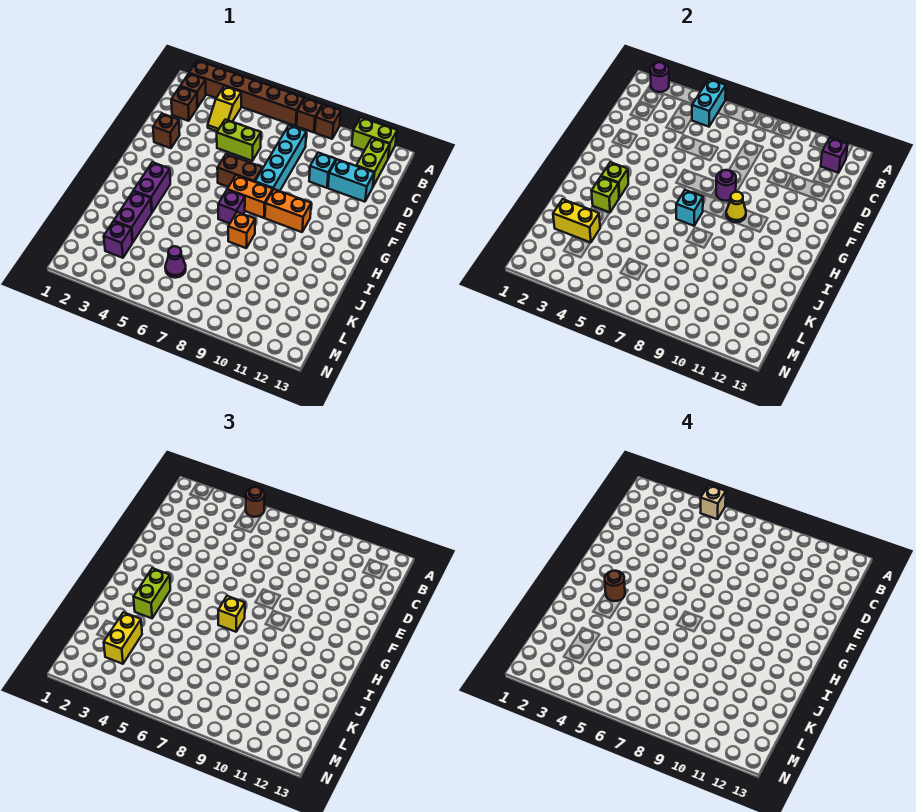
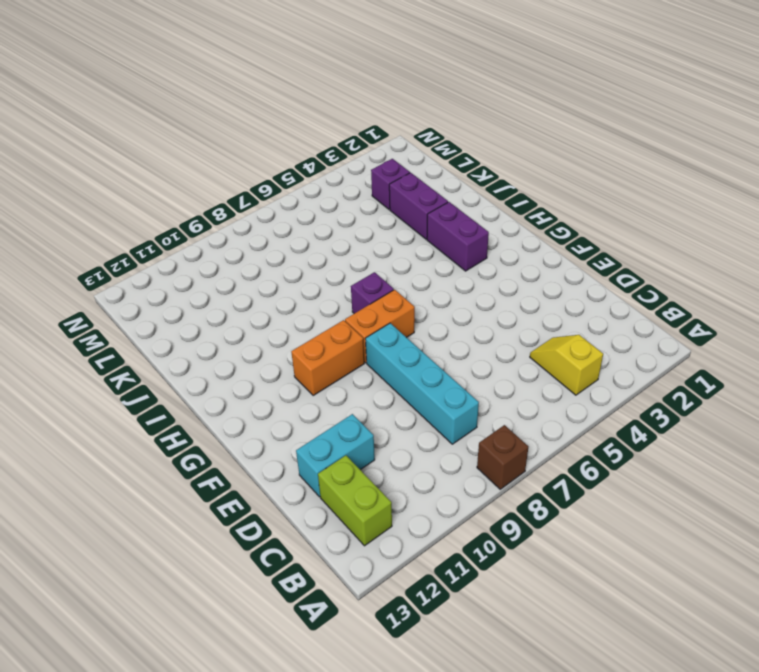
none -> brown brick A2:A7 level 1
none -> brown brick A9 level 1
none -> lime brick A11:A12 level 1
none -> brown brick B2 level 1

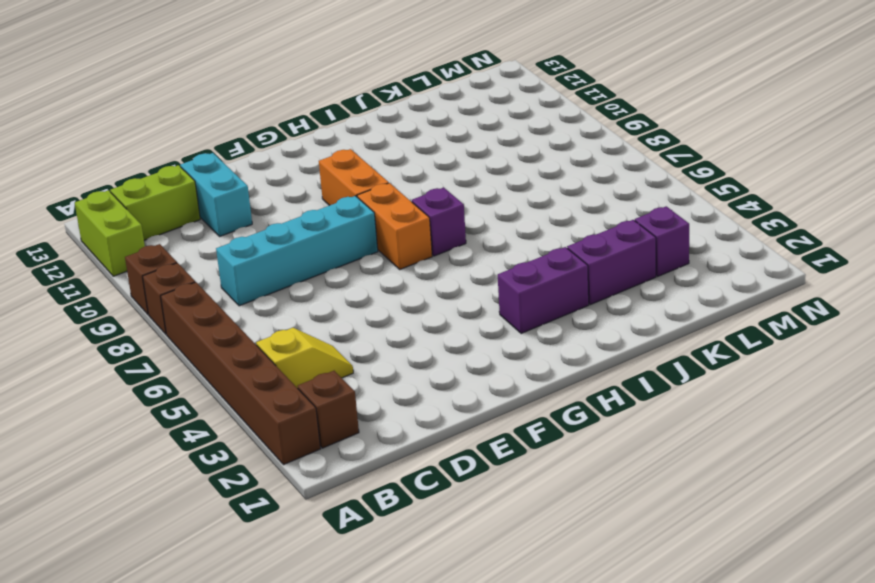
none -> brown brick C2 level 1
none -> lime brick D5:D6 level 1
none -> cyan brick D10 level 1
none -> brown brick E2 level 1

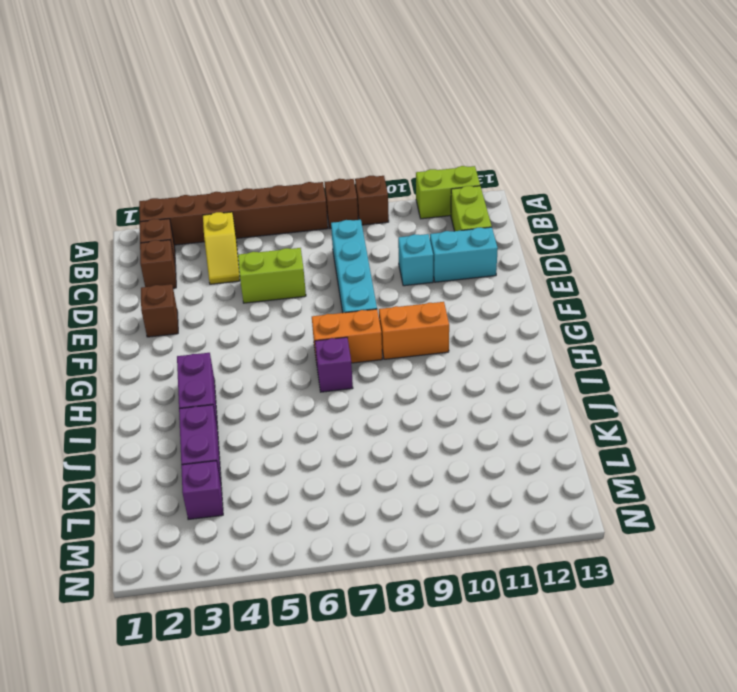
none -> brown brick F6:F7 level 1
none -> orange brick I8 level 1
none -> purple cone L6 level 1
none -> purple round brick A2 level 2

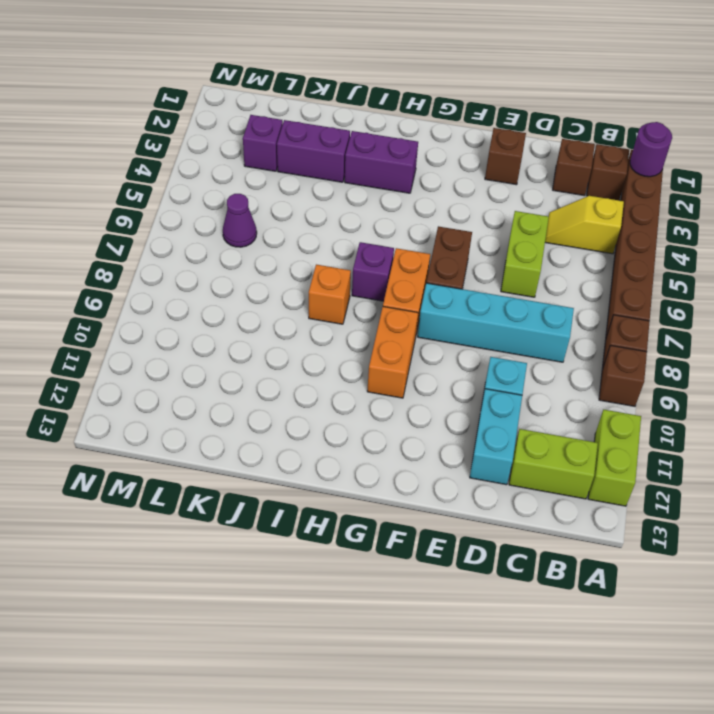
none -> cyan brick A5:B5 level 2
none -> purple brick B12 level 2
none -> purple round brick F8 level 2
none -> yellow cone G9 level 2

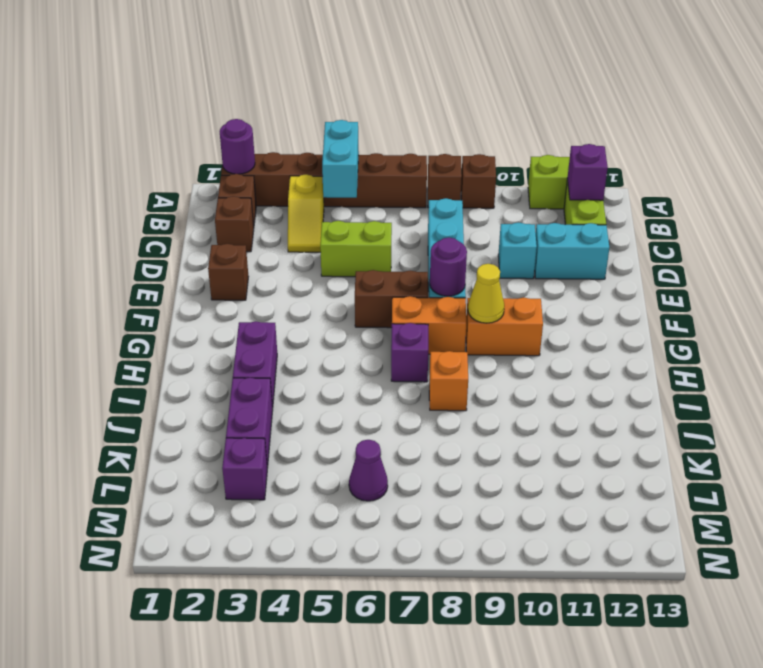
none -> lime brick H3 level 2
none -> cyan brick H7 level 2
none -> lime brick I3 level 2
none -> yellow brick K2:K3 level 2

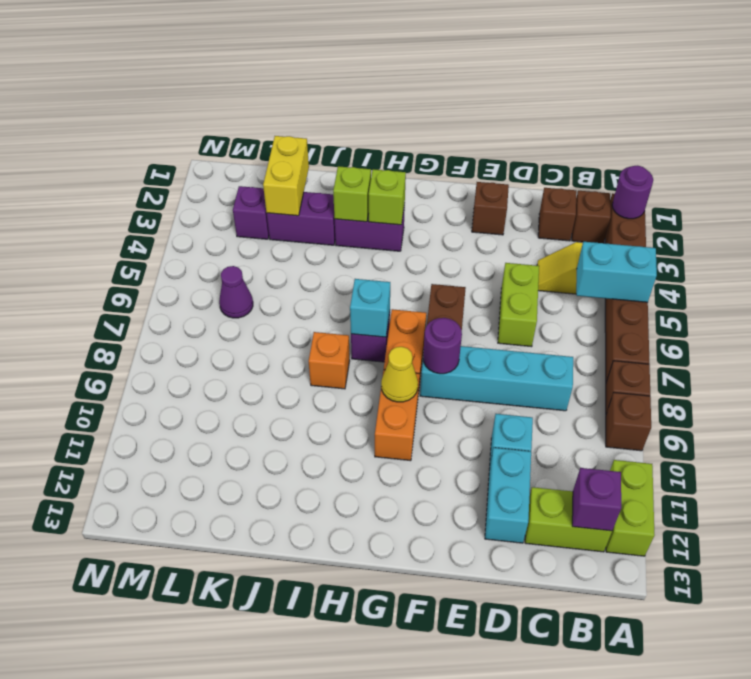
none -> brown round brick A5 level 3
none -> lime brick H3:I3 level 3
none -> yellow brick H7 level 3
none -> yellow brick K3:L3 level 3

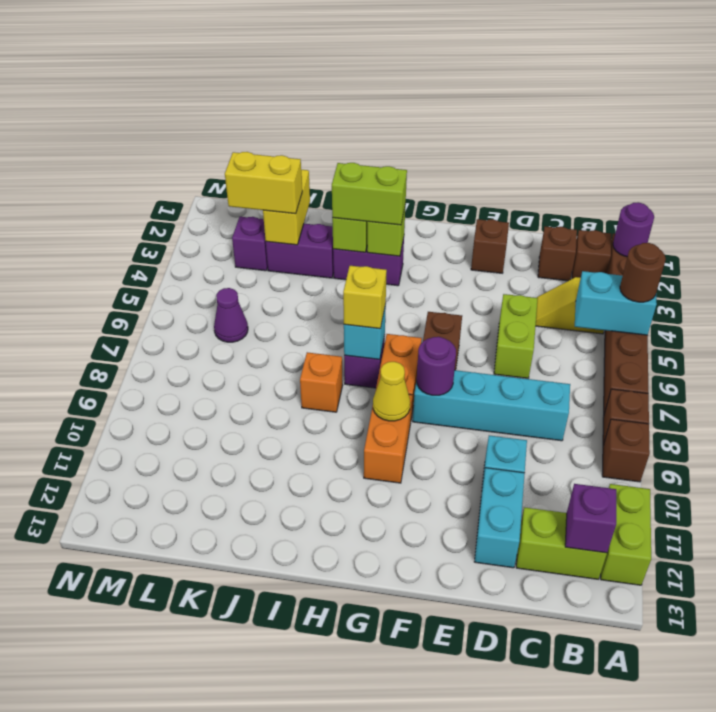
none -> tan brick A5 level 4
none -> brown round brick H3 level 4

